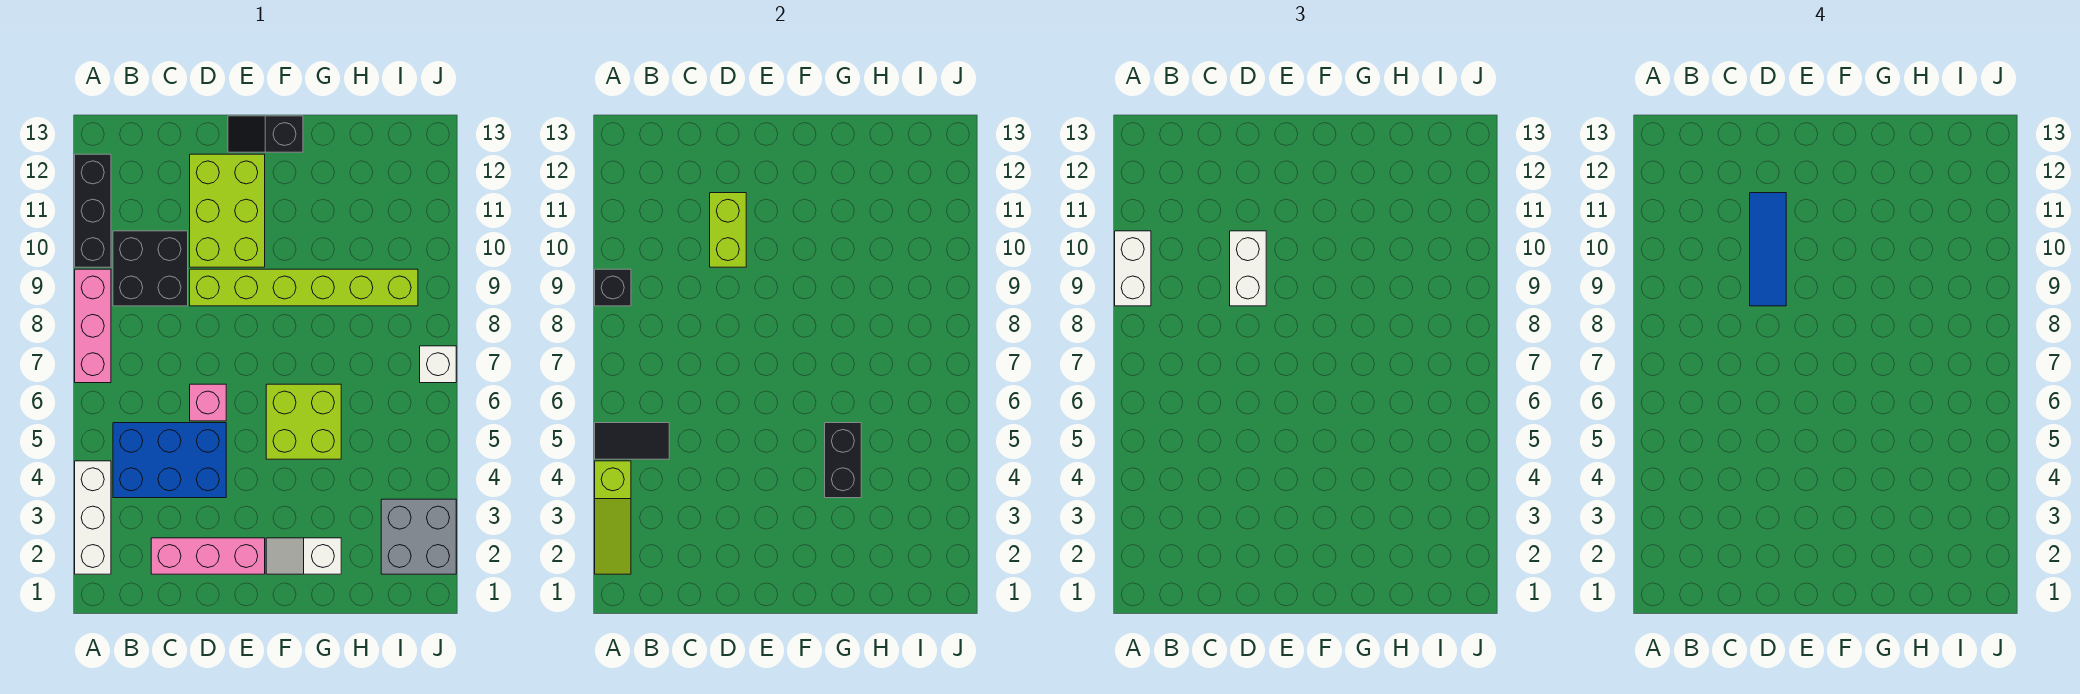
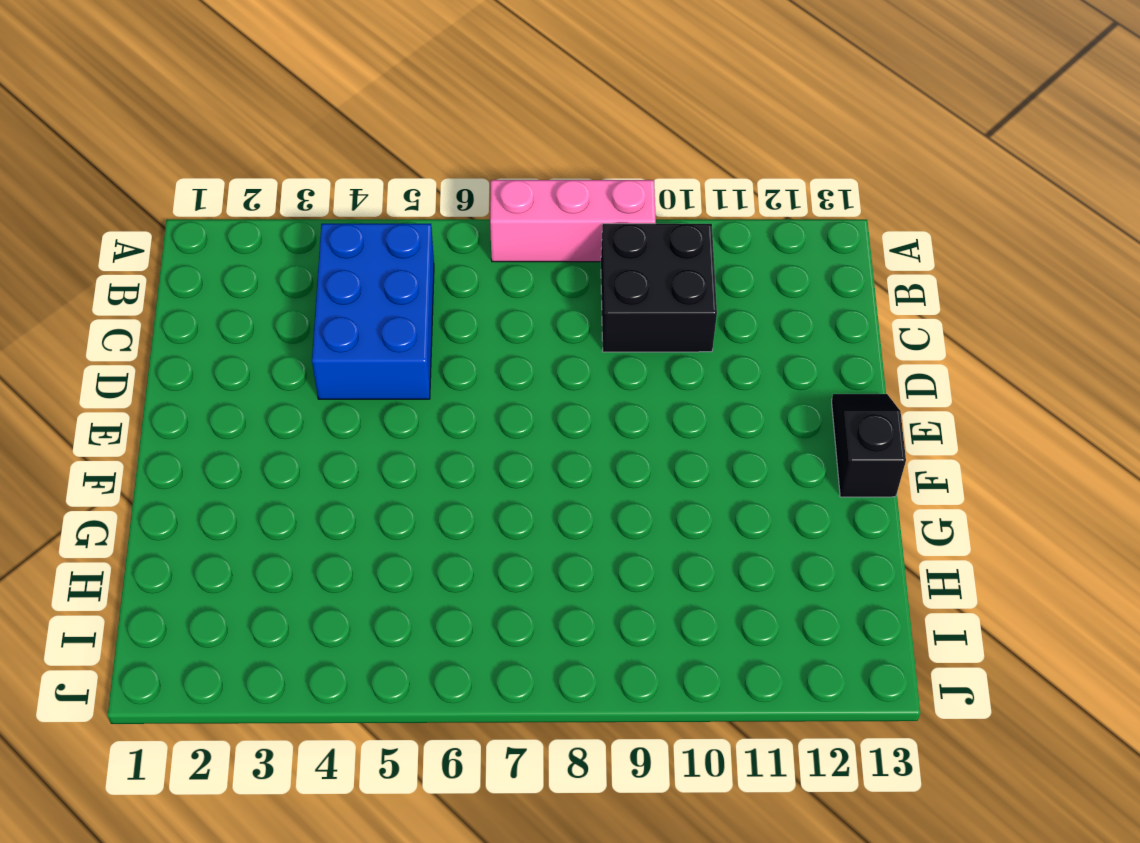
none -> white brick A2:A4 level 1
none -> black brick A10:A12 level 1
none -> pink brick C2:E2 level 1

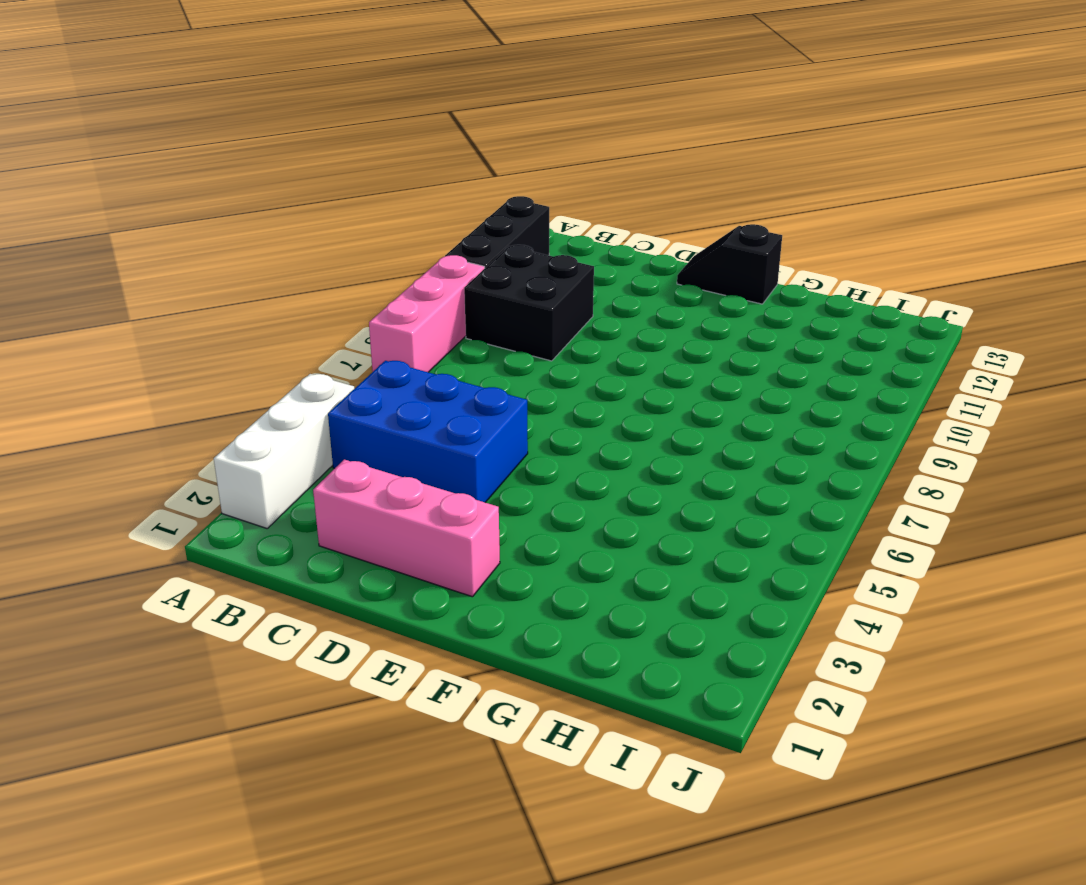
none -> pink brick D6 level 1
none -> lime brick D9:I9 level 1
none -> lime brick D10:E12 level 1

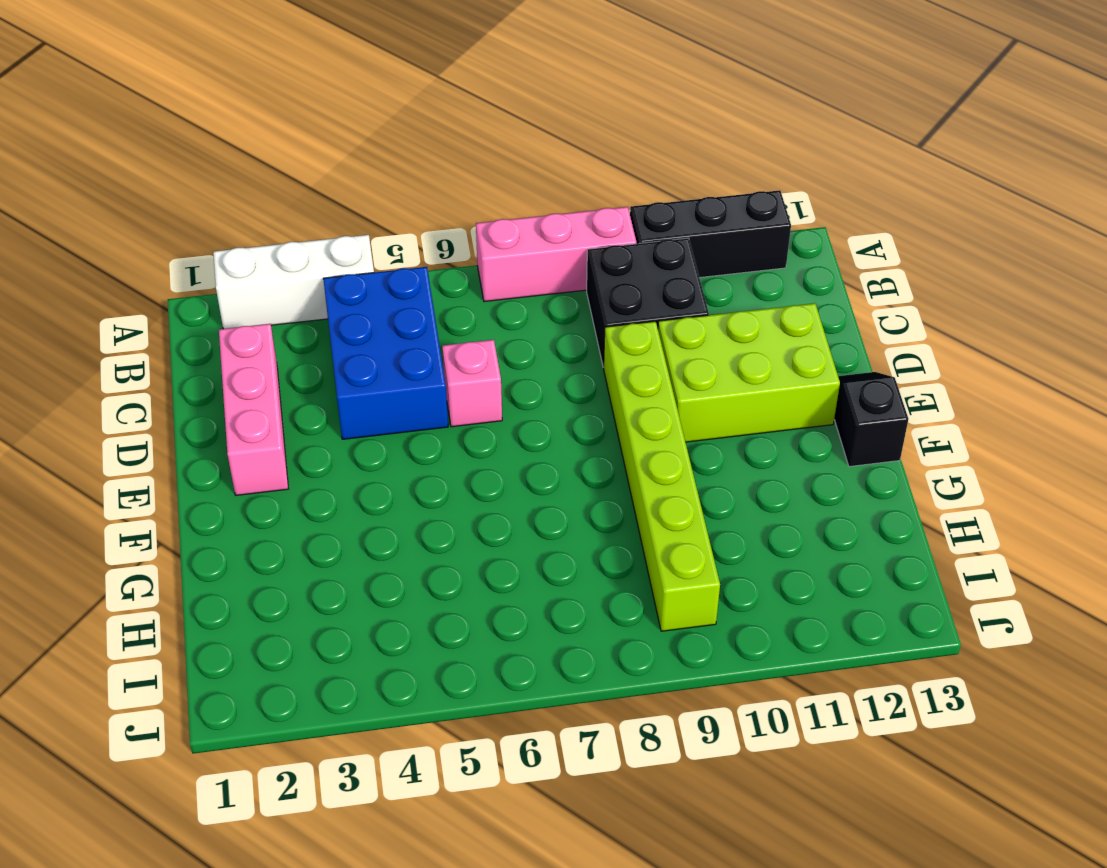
none -> white slope F2:G2 level 1 top G
none -> lime brick F5:G6 level 1
none -> grey brick I2:J3 level 1

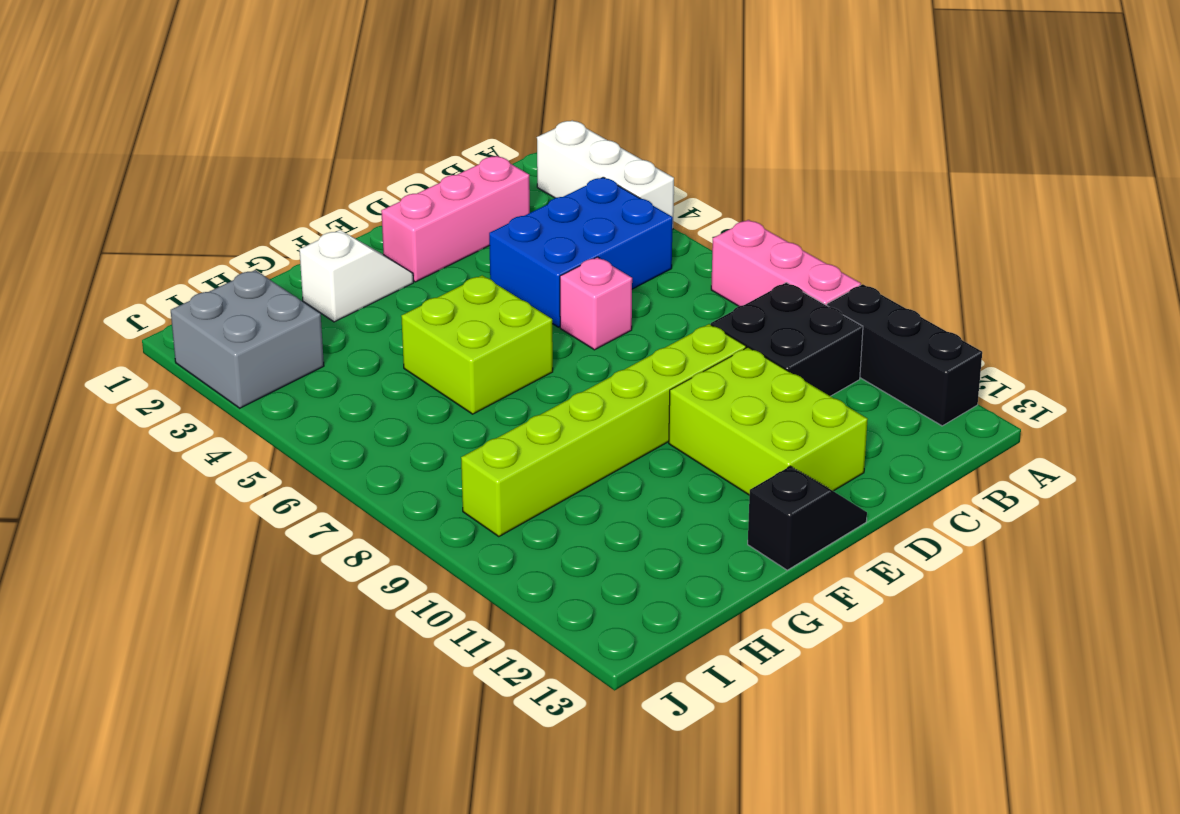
none -> white brick J7 level 1
none -> lime slope A2:A4 level 2 top 4
none -> black tile A5:B5 level 2

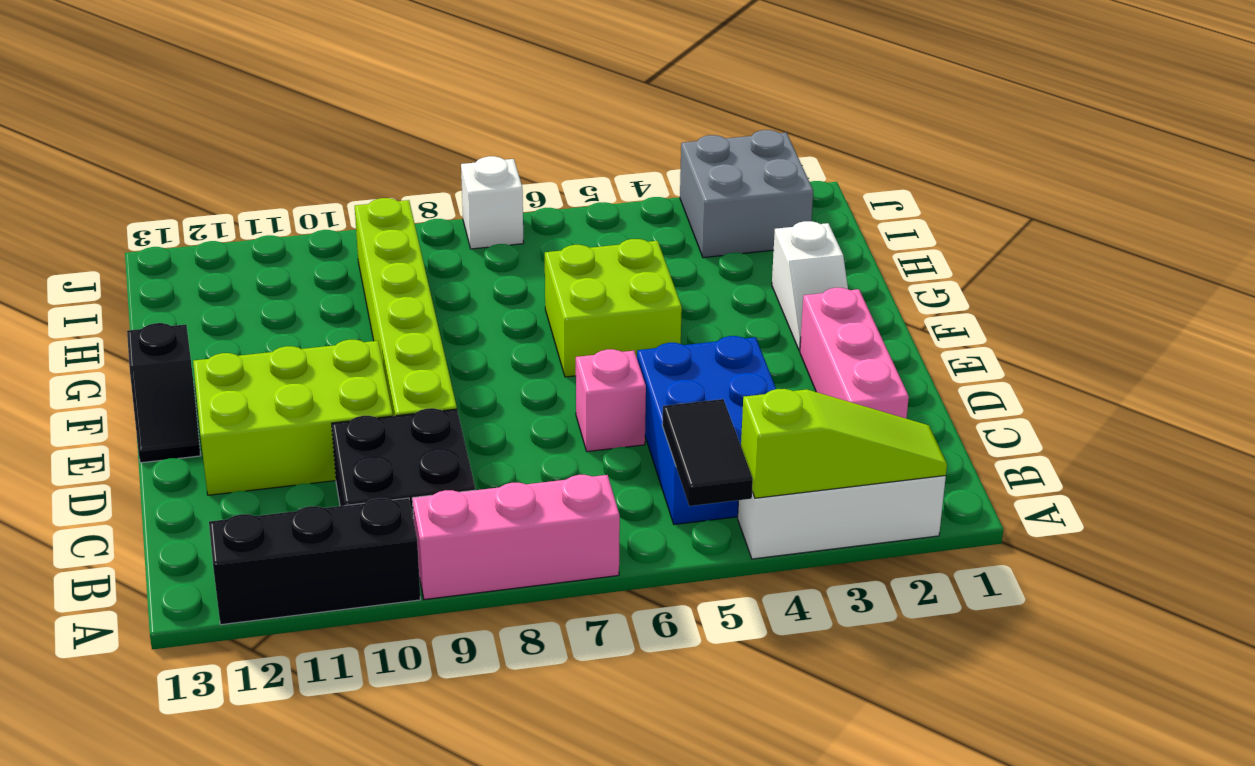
none -> black brick A9 level 2
none -> lime brick D10:D11 level 2
none -> black brick G4:G5 level 2

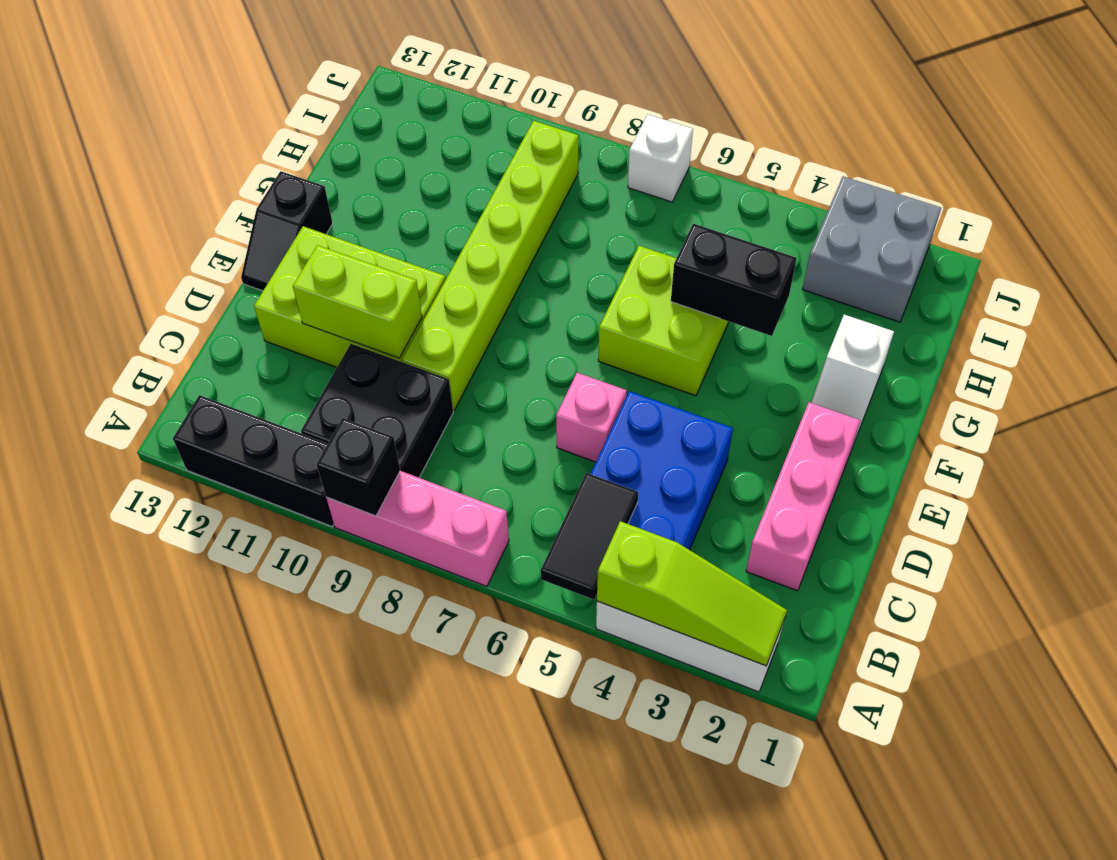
none -> white brick A9:A10 level 3
none -> white brick D9:D10 level 3
none -> blue tile D9:D11 level 4

